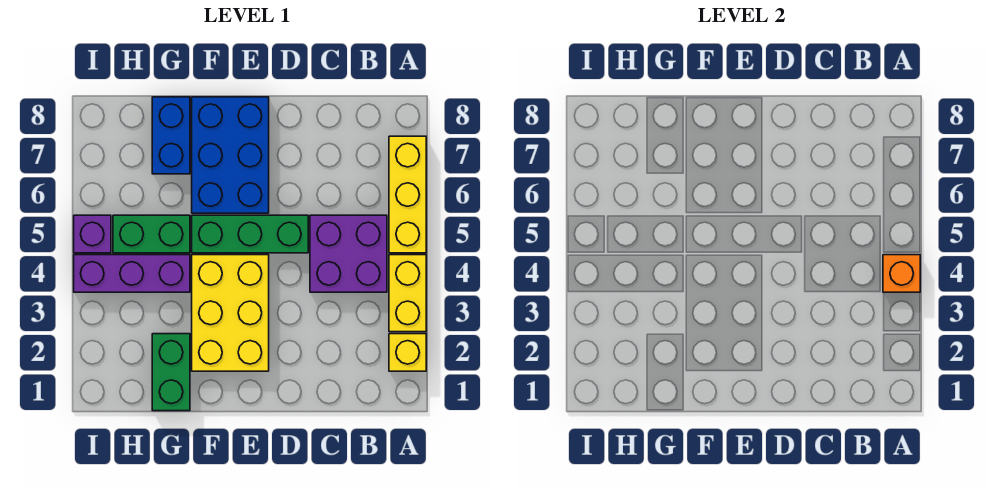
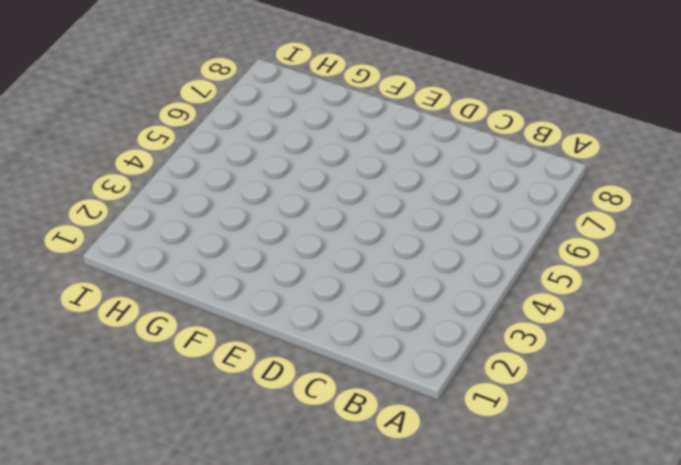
none -> yellow brick A2 level 1
none -> yellow brick A3:A4 level 1
none -> yellow brick A5:A7 level 1

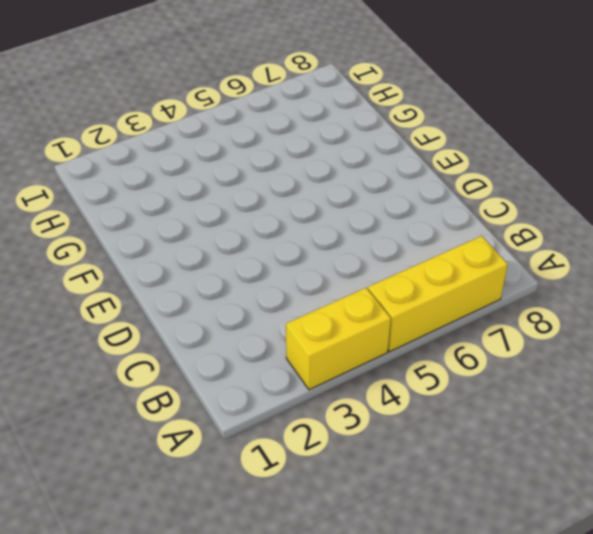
none -> yellow brick A2 level 1
none -> purple brick B4:C5 level 1
none -> green brick D5:F5 level 1

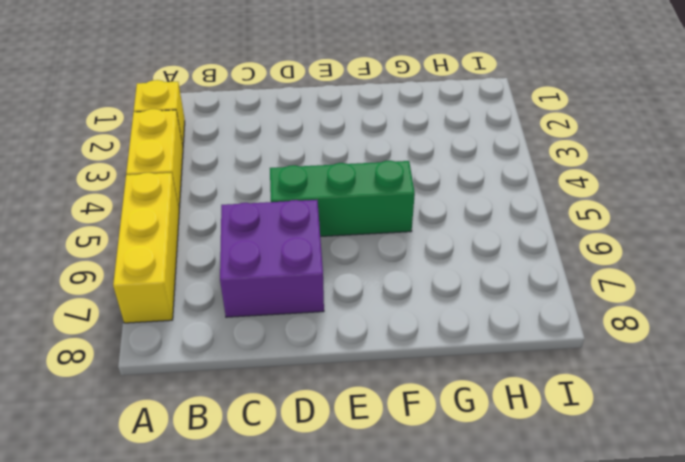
purple brick C6:D7 level 1 -> purple brick B4:C5 level 1
none -> yellow brick E2:F4 level 1
none -> blue brick E6:F8 level 1
none -> green brick G1:G2 level 1

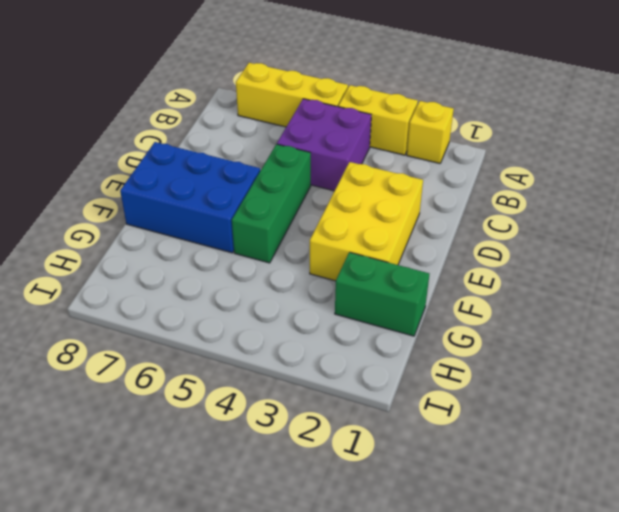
yellow brick D2:F3 level 1 -> yellow brick E2:F4 level 1
none -> purple brick G4:I4 level 1
none -> green brick G5:H5 level 1
none -> blue brick G7:G8 level 1

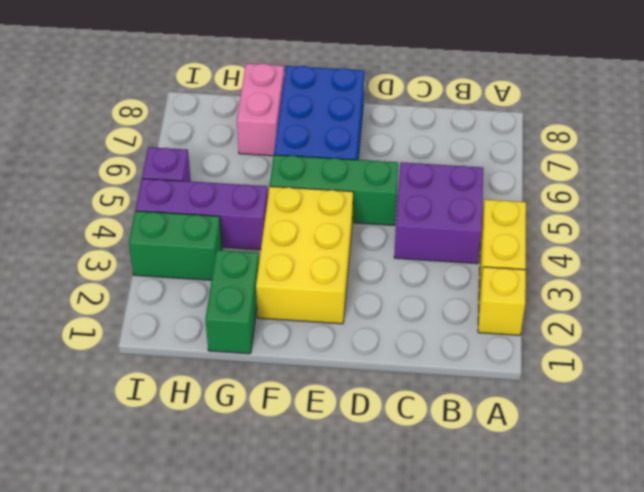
pink brick G7:G8 level 1 -> blue brick G7:G8 level 1
green brick H3:I3 level 1 -> green brick G5:H5 level 1
none -> yellow brick A5:A7 level 1
none -> orange brick A4 level 2

